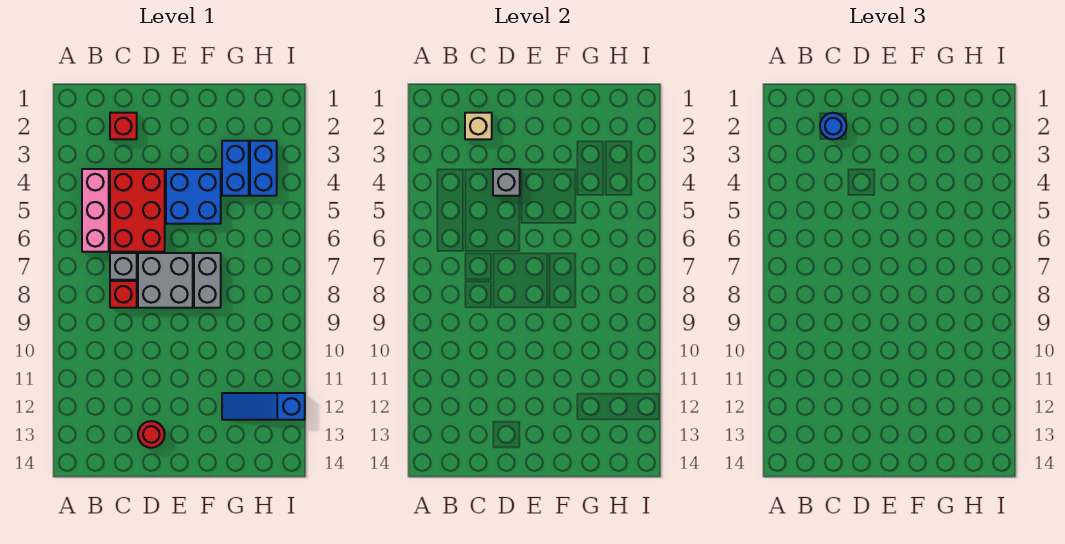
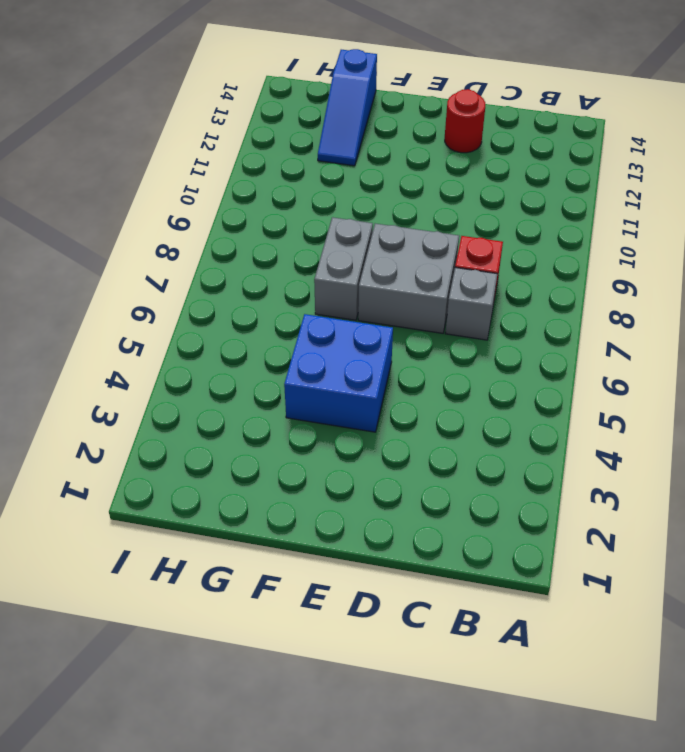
blue slope G12:G14 level 1 top 14 -> blue slope G12:I12 level 1 top I
none -> pink brick B4:B6 level 1
none -> red brick C2 level 1
none -> red brick C4:D6 level 1

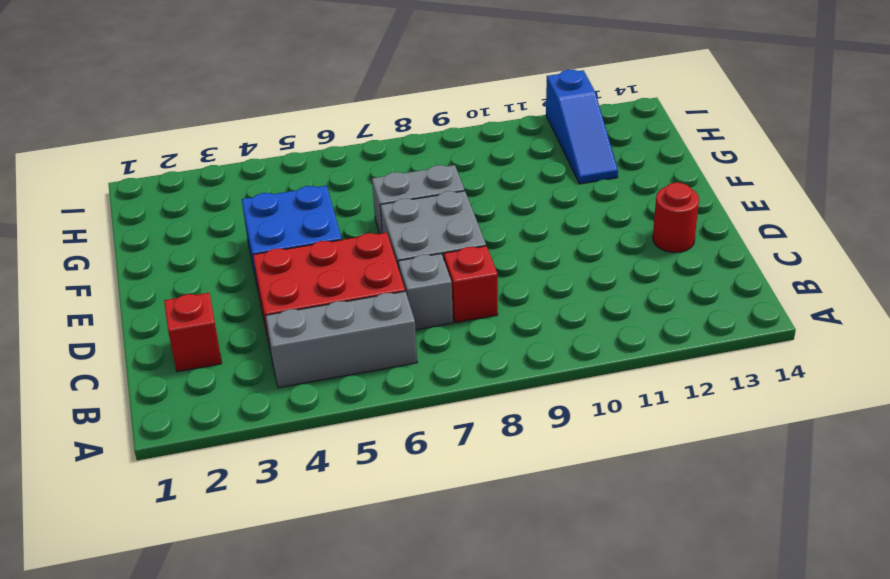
grey brick B4:B6 level 1 -> pink brick B4:B6 level 1
none -> blue brick G3:G4 level 1
none -> blue brick H3:H4 level 1
none -> tan brick C2 level 2

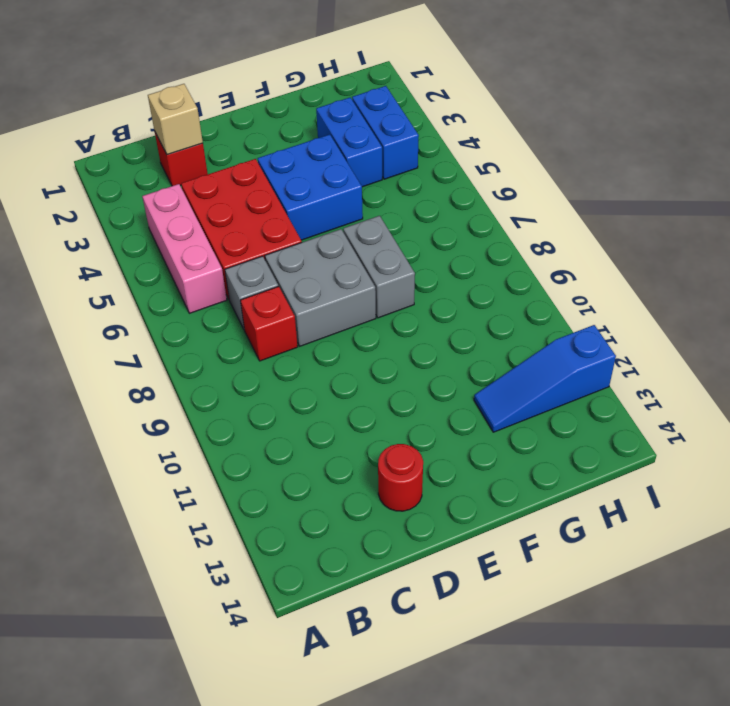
none -> grey brick D4 level 2
none -> blue round brick C2 level 3

